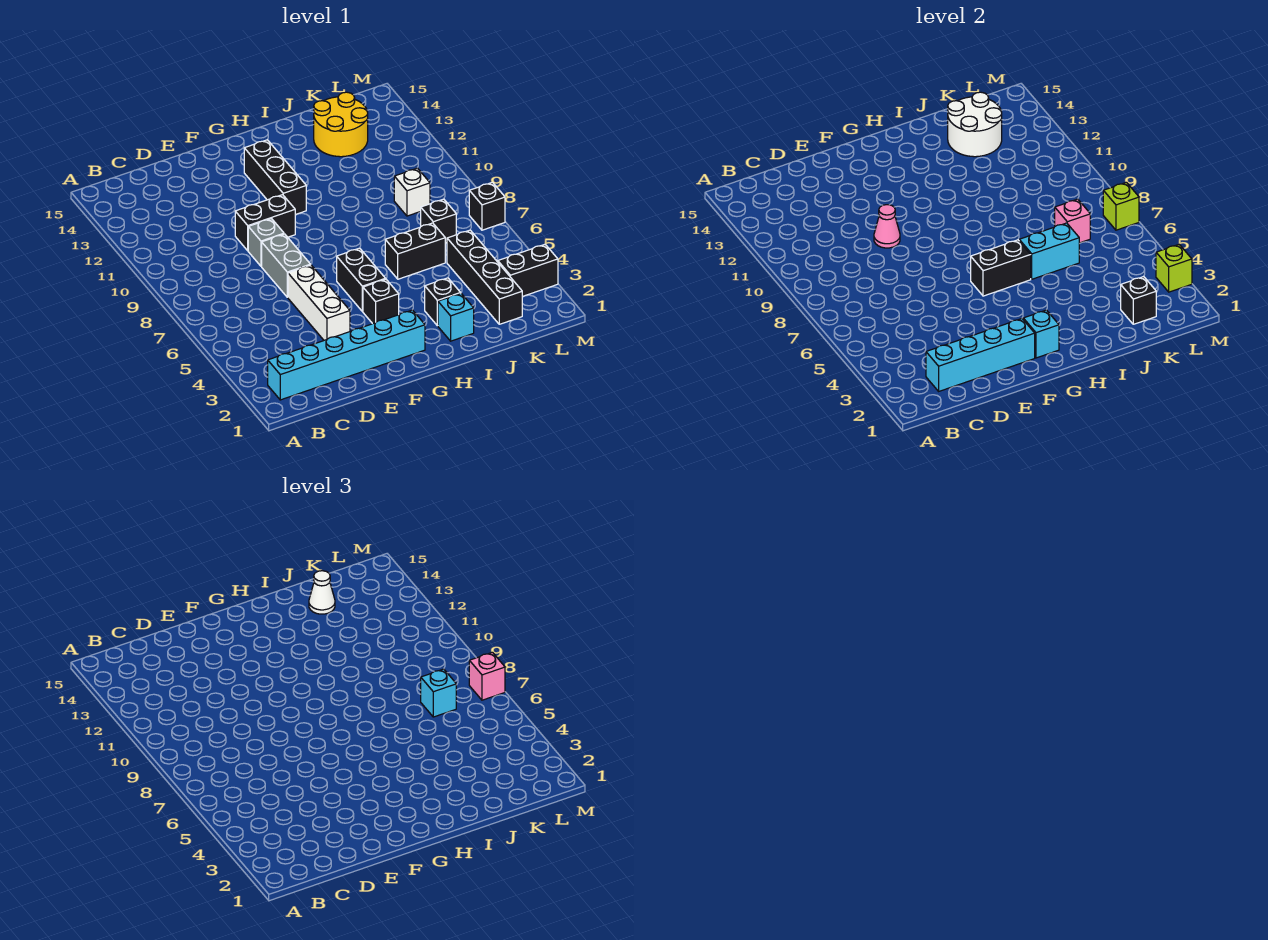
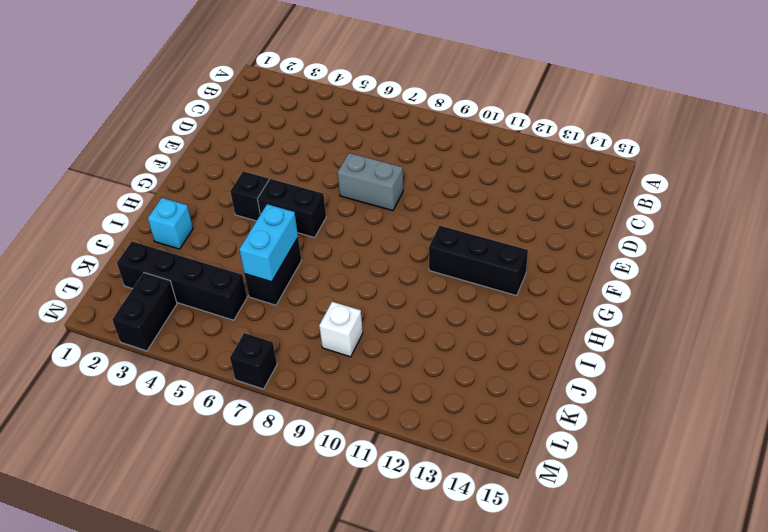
none -> cyan brick B2:G2 level 1
none -> white brick E4:E6 level 1
none -> grey brick E9 level 1
none -> black brick E10:F10 level 1

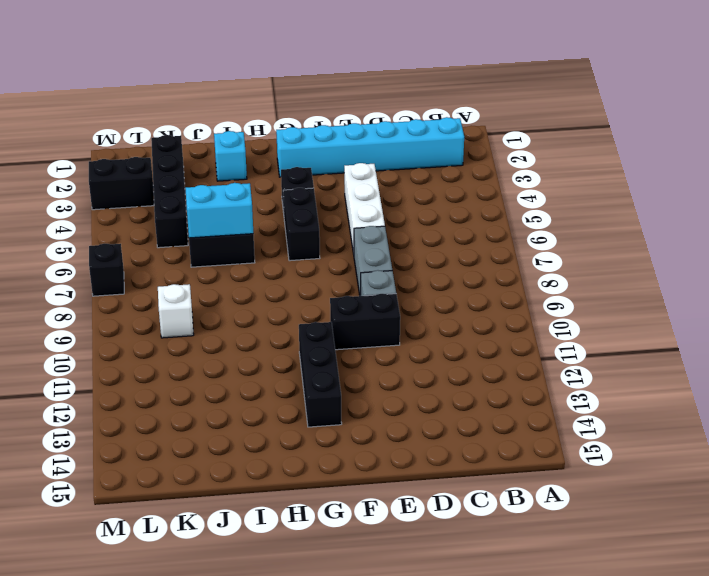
none -> black brick I3 level 1
none -> yellow round brick J13:K14 level 1
none -> black brick K7 level 1
none -> cyan brick C2:F2 level 2

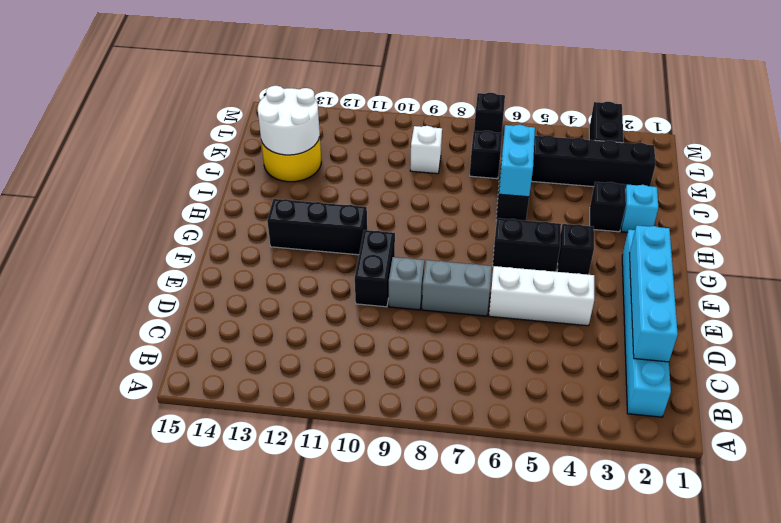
none -> pink cone E10 level 2
none -> cyan brick G2 level 2
none -> black brick G6:H6 level 2
none -> black brick K2 level 2

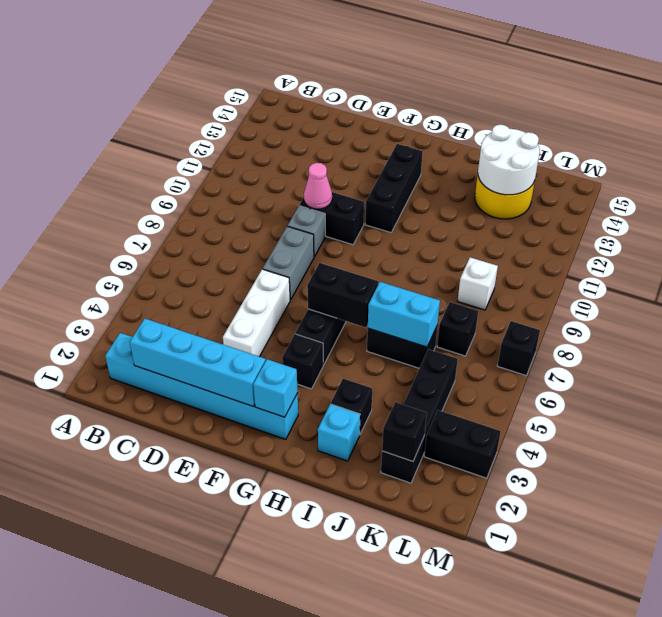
none -> pink brick K7 level 2
none -> lime brick M3 level 2
none -> lime brick M7 level 2
none -> white cone J14 level 3

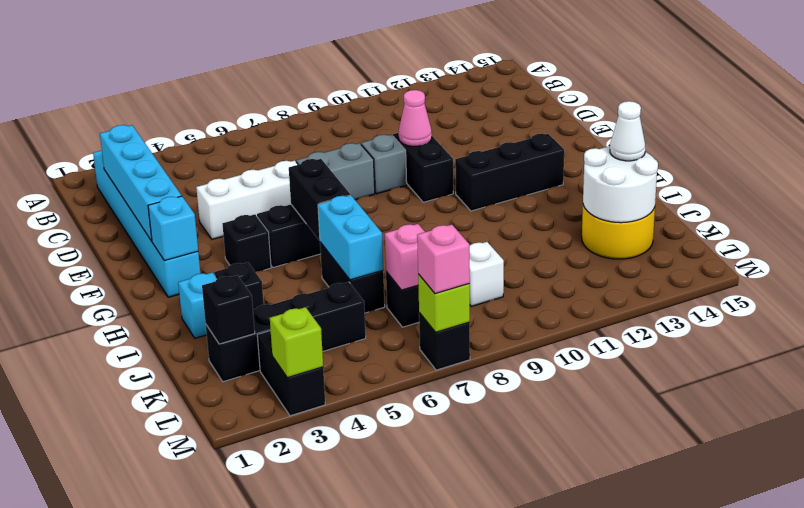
none -> cyan brick K7 level 3

